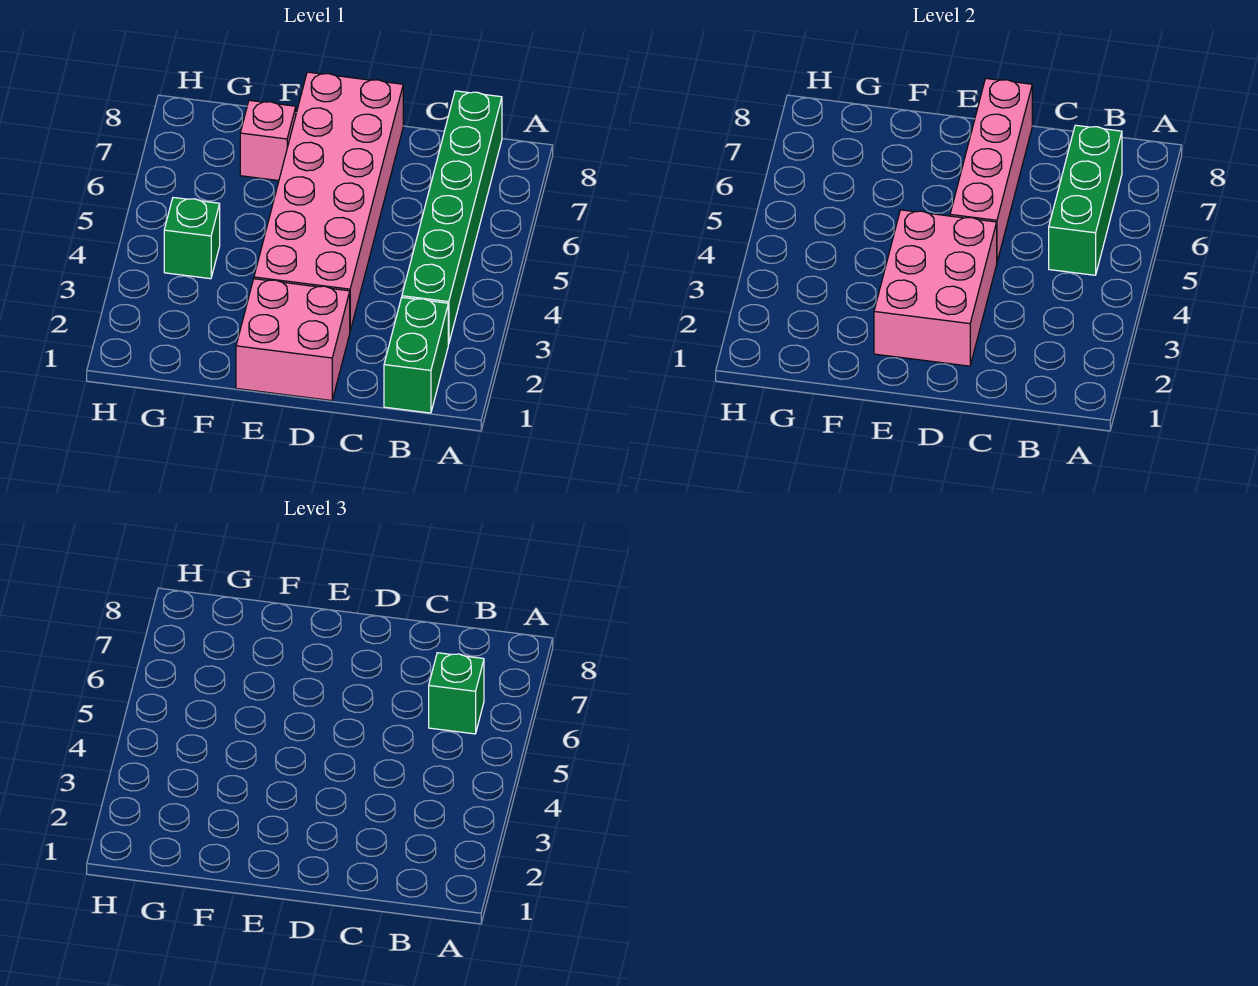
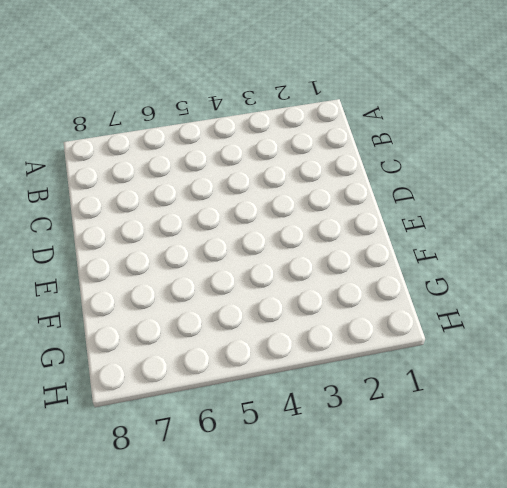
none -> green brick B1:B2 level 1
none -> green brick B3:B8 level 1

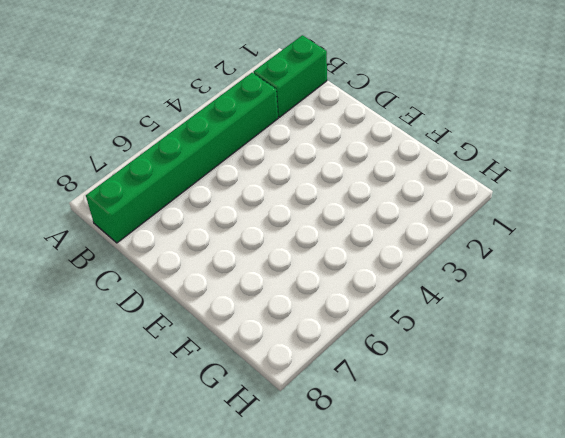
none -> pink brick D1:E2 level 1
none -> pink brick D3:E8 level 1

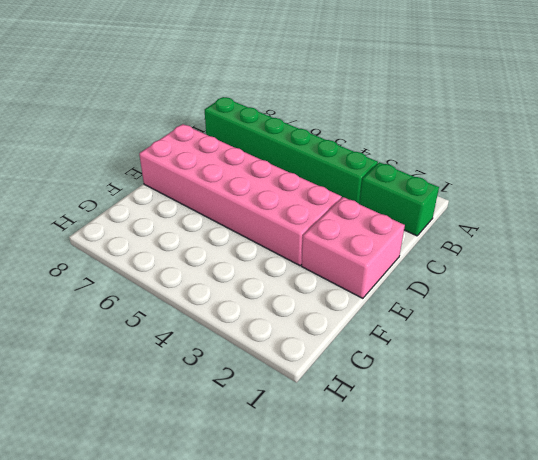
none -> pink brick F7 level 1
none -> green brick G4 level 1

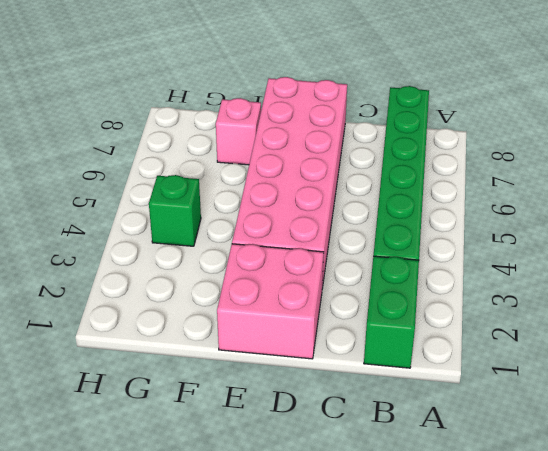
none -> green brick B5:B7 level 2
none -> pink brick D2:E4 level 2

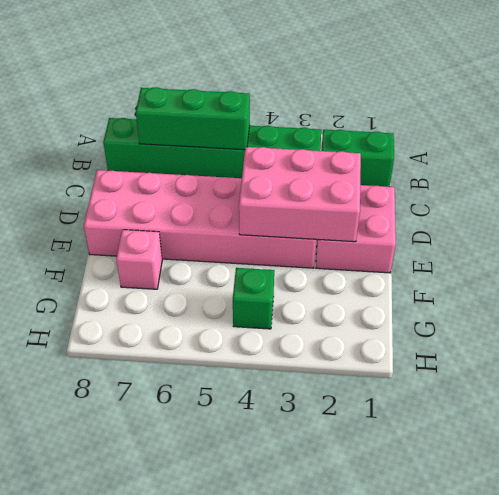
none -> pink brick D5:D8 level 2
none -> green brick B6 level 3

